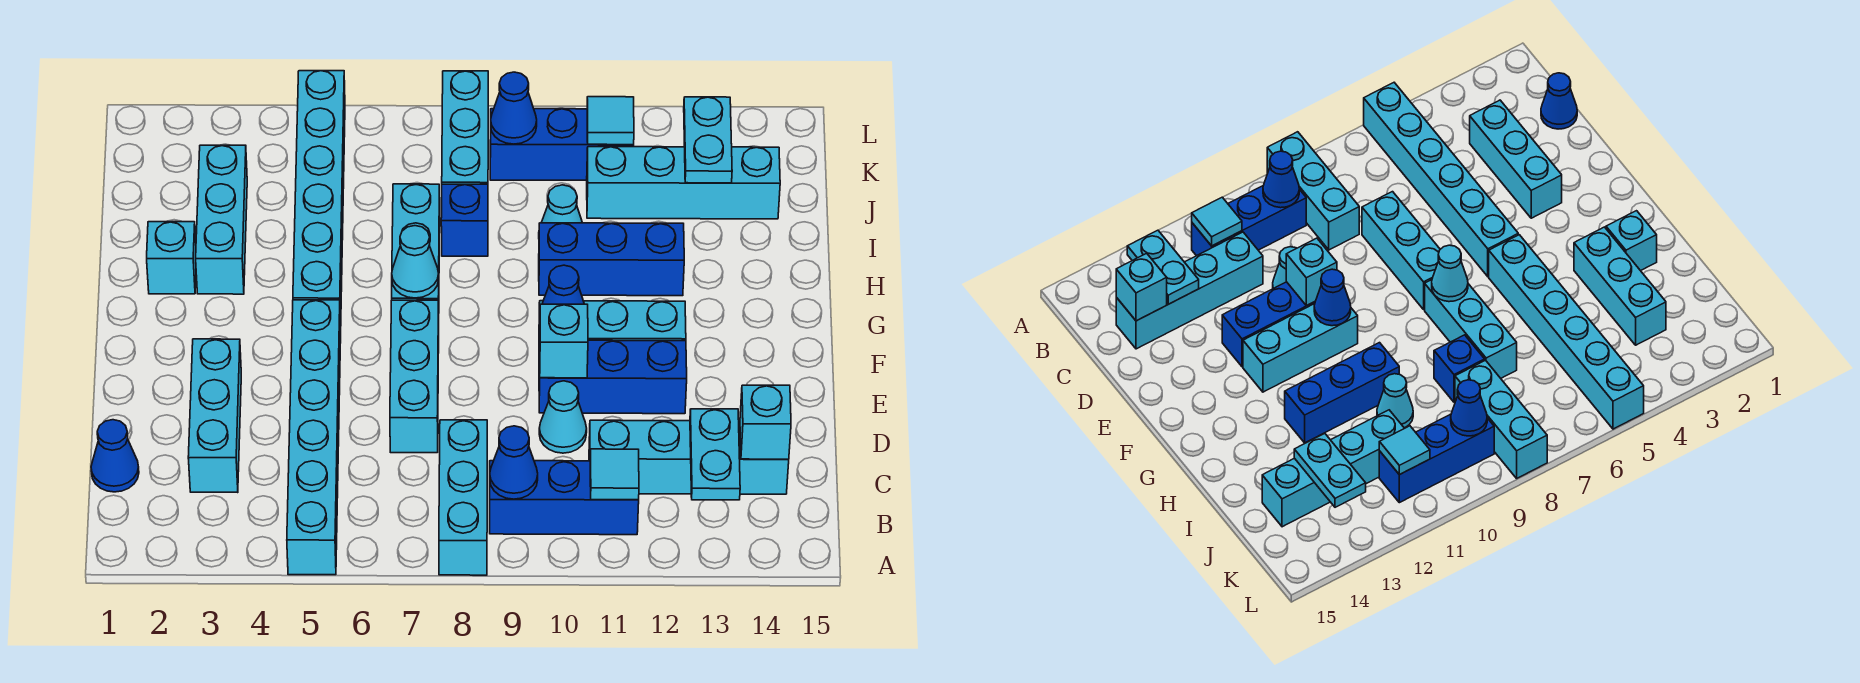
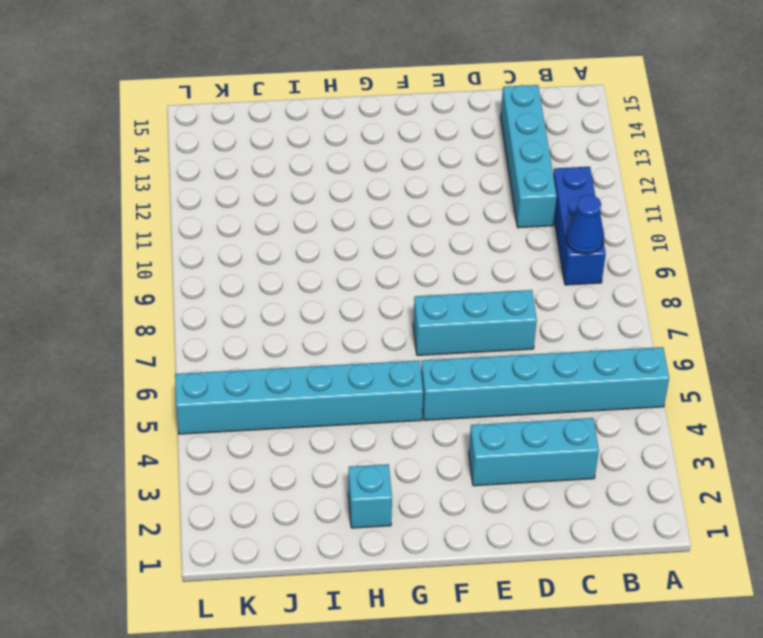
none -> cyan brick A8:C8 level 1
none -> blue cone C1 level 1
none -> cyan cone D10 level 1
none -> blue brick E10:E12 level 1

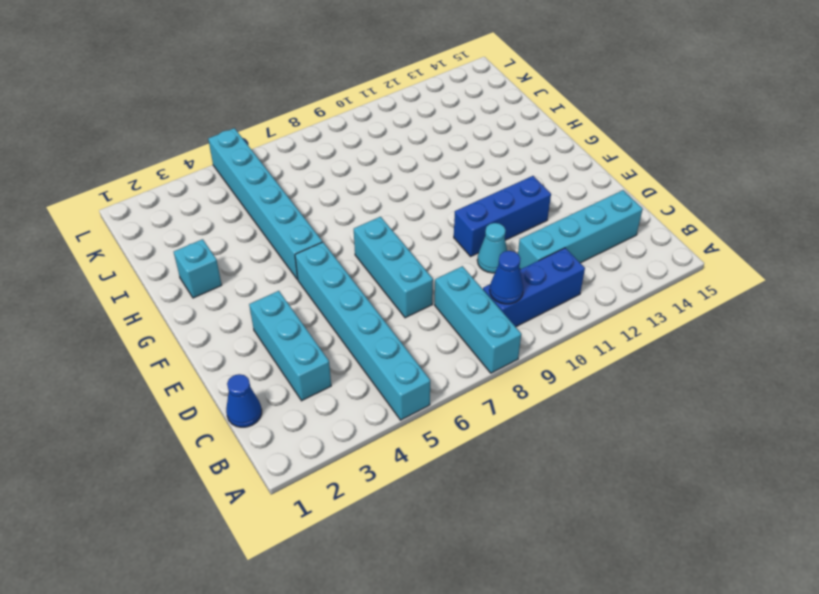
none -> cyan brick F10:F12 level 1
none -> cyan brick G7:I7 level 1
none -> cyan brick H3:J3 level 1
none -> blue brick H10:H12 level 1

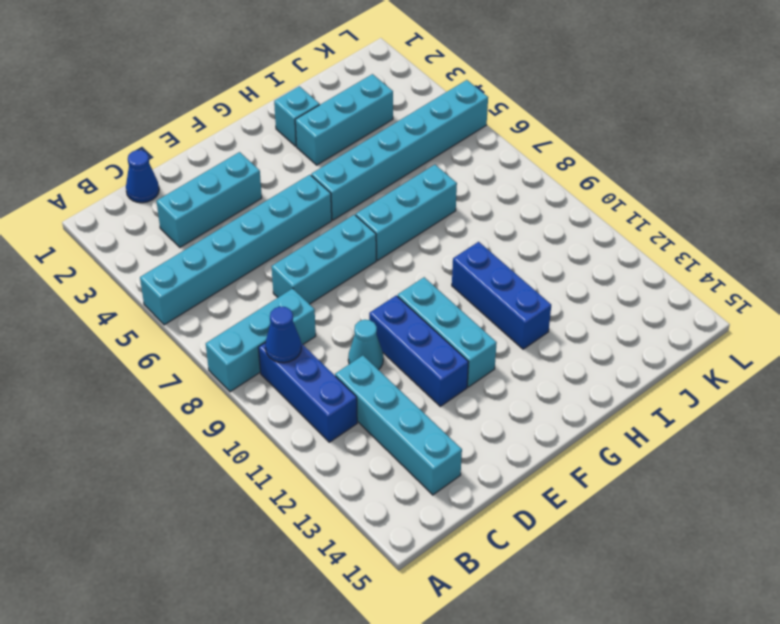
none -> blue brick I8 level 1
none -> cyan cone I10 level 1
none -> cyan brick J8:L8 level 1
none -> cyan brick J11:J14 level 1

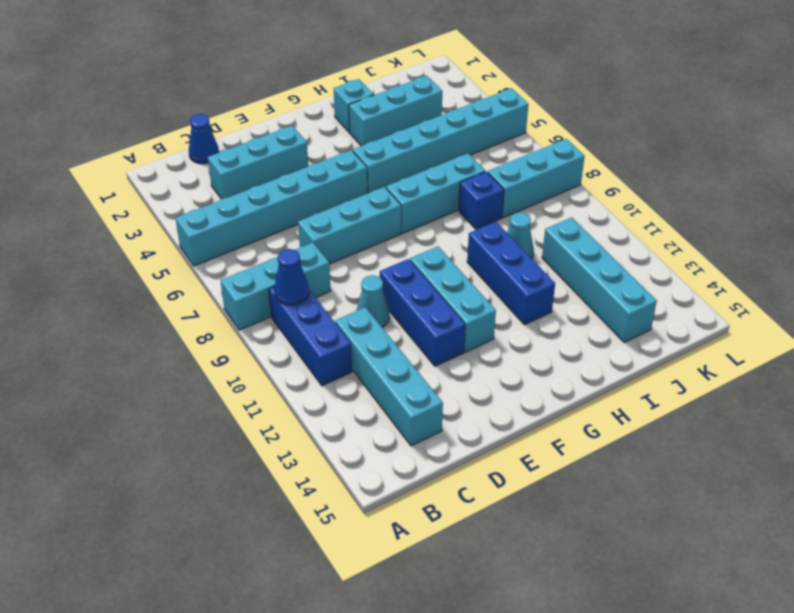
none -> blue brick K9:K11 level 1
none -> cyan tile B11 level 2
none -> cyan plate B13:C13 level 2
none -> cyan brick C14 level 2

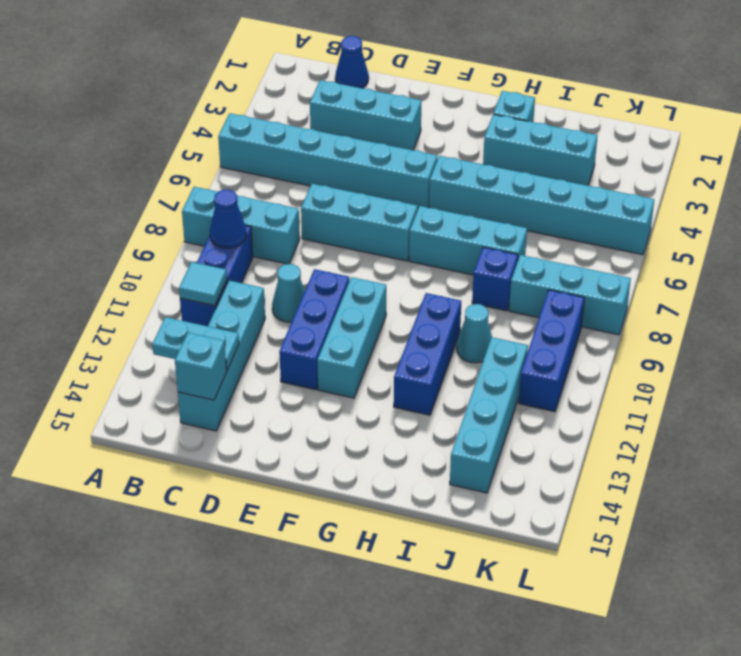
none -> cyan brick E10 level 2
none -> blue cone F10 level 2
none -> cyan cone G7 level 2
none -> cyan plate J13:K13 level 2

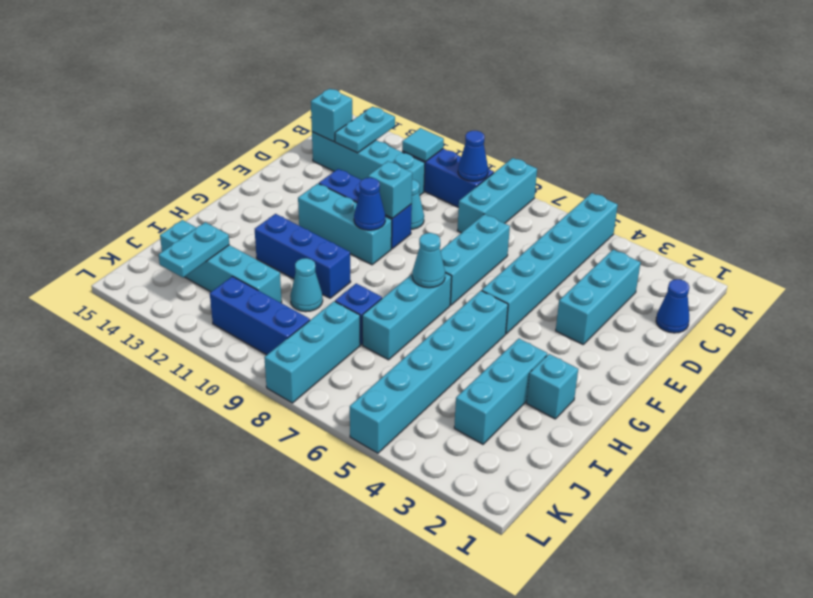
none -> blue cone K9 level 2
none -> cyan tile K11 level 2

